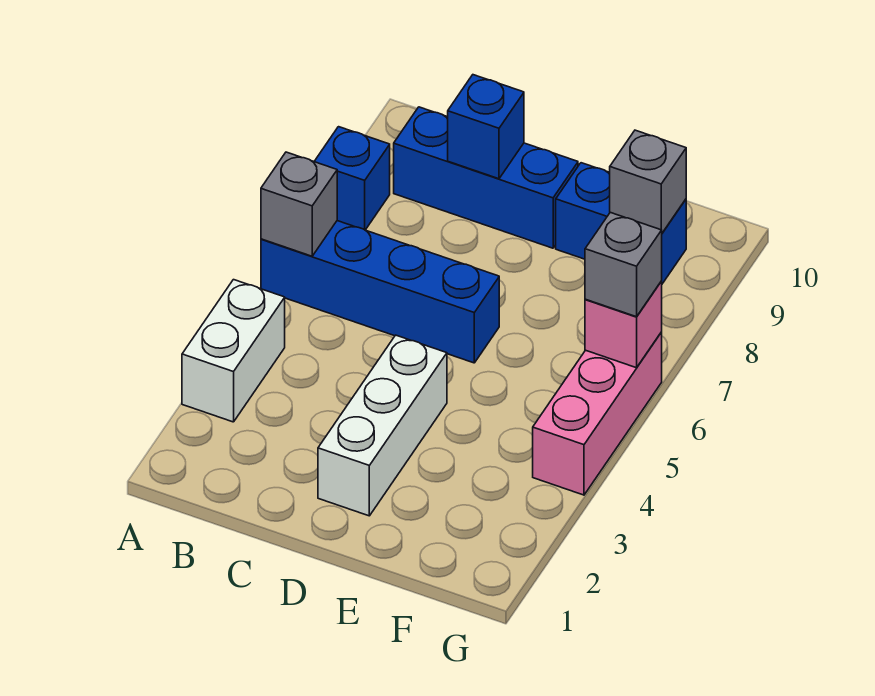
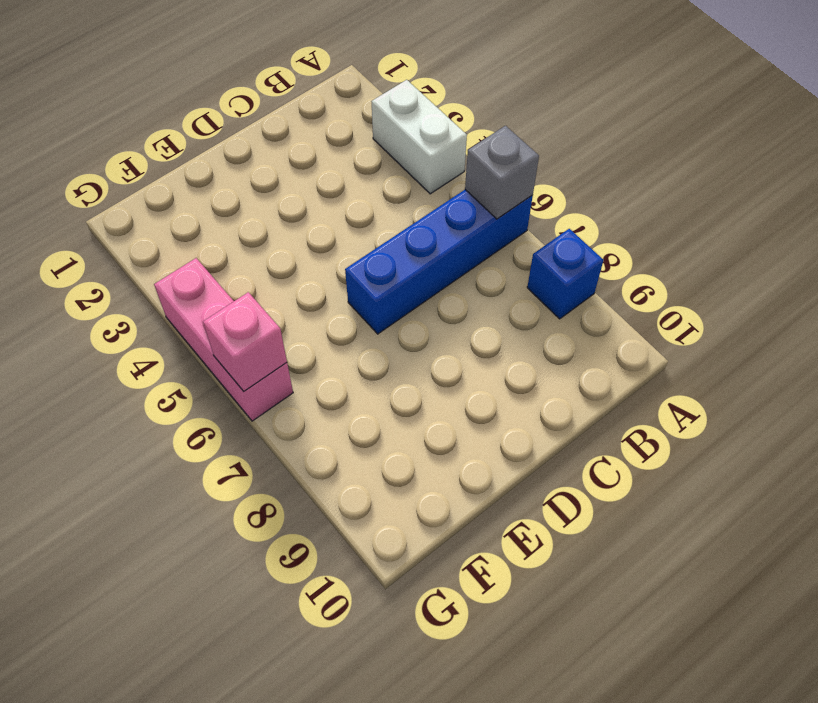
none -> blue brick B9:D9 level 1
none -> white brick D2:D4 level 1
none -> blue brick E9:F9 level 1

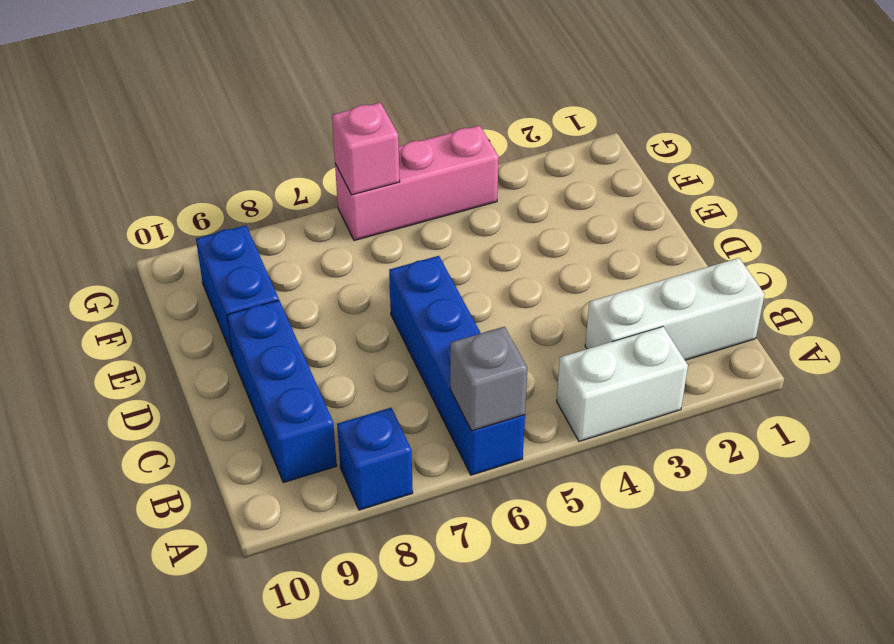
white brick B1:B3 level 1 -> white brick D2:D4 level 1
none -> blue brick C9 level 2
none -> grey brick F9 level 2
none -> grey brick G6 level 3

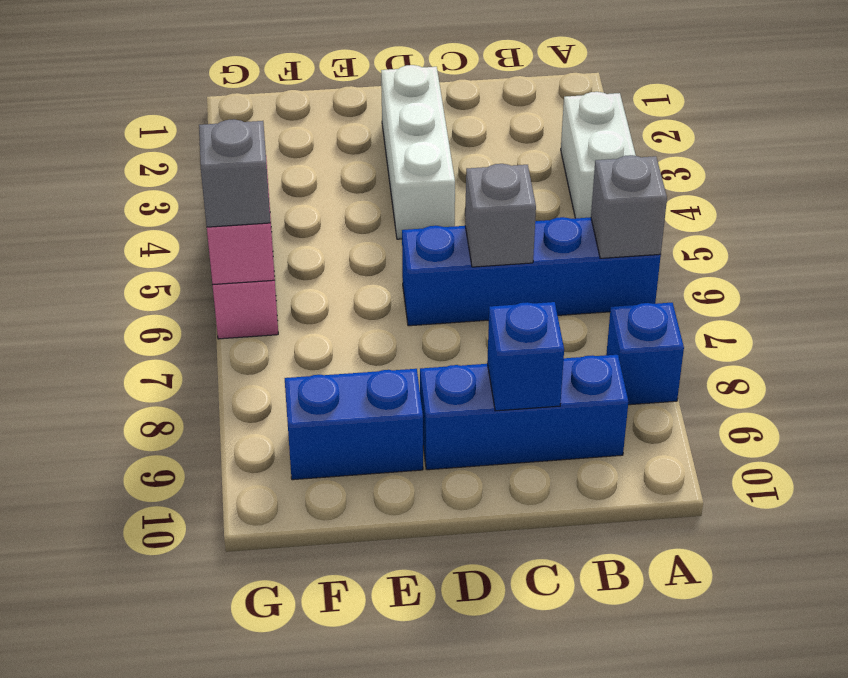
grey brick C6 level 2 -> grey brick F9 level 2

